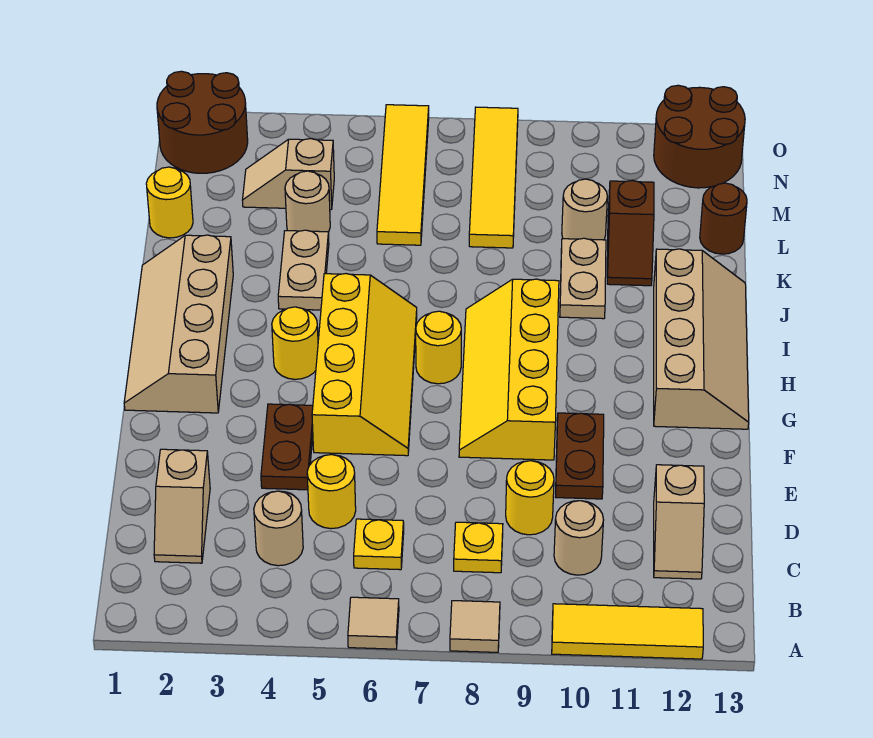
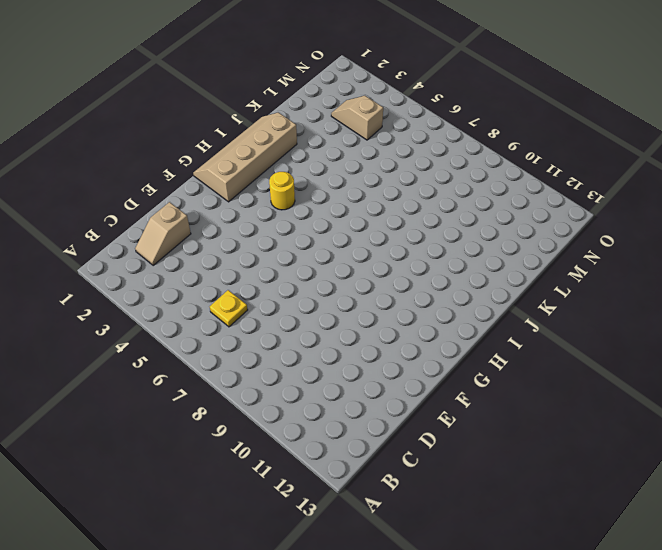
none -> tan tile A6 level 1
none -> tan tile A8 level 1
none -> yellow tile A10:A12 level 1
none -> tan round brick C4 level 1

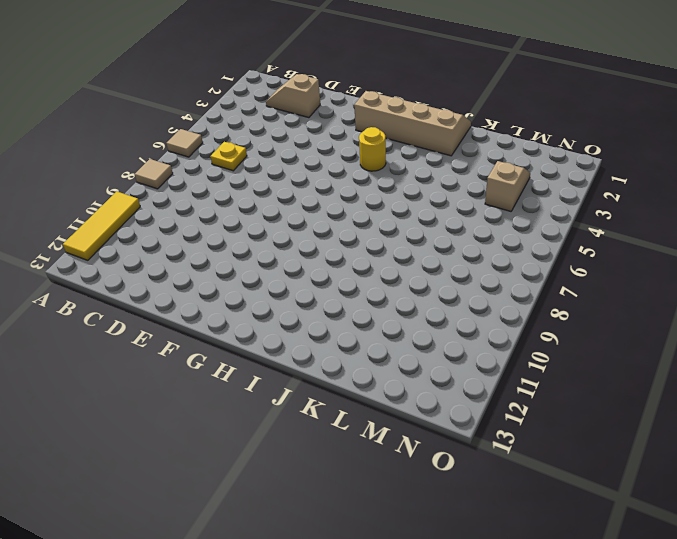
none -> tan round brick C4 level 1
none -> yellow plate C8 level 1
none -> tan round brick C10 level 1
none -> tan slope C12:D12 level 1 top D

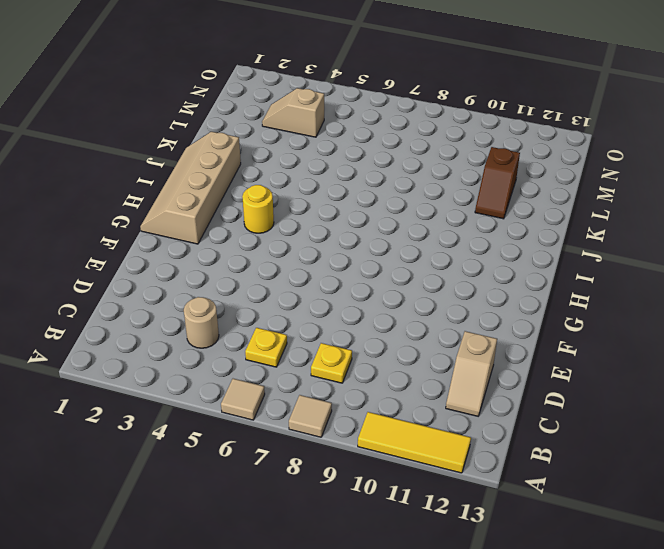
none -> tan slope C2:D2 level 1 top D
none -> tan round brick C10 level 1
none -> yellow round brick D5 level 1
none -> yellow round brick D9 level 1

